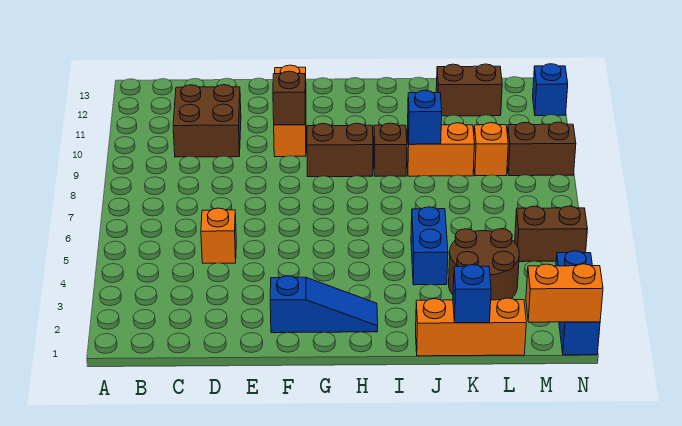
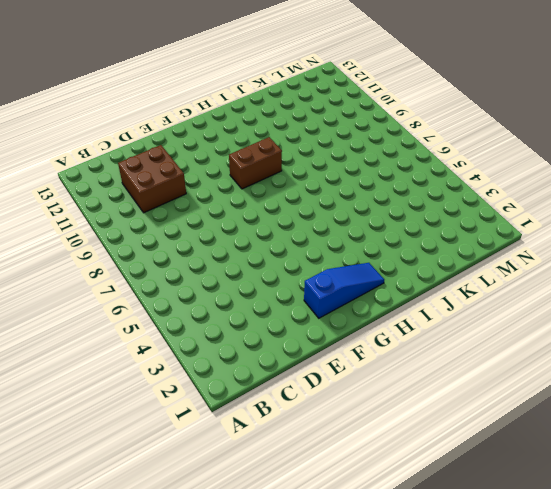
none -> orange brick D5 level 1
none -> orange brick F10:F12 level 1
none -> brown brick I9 level 1

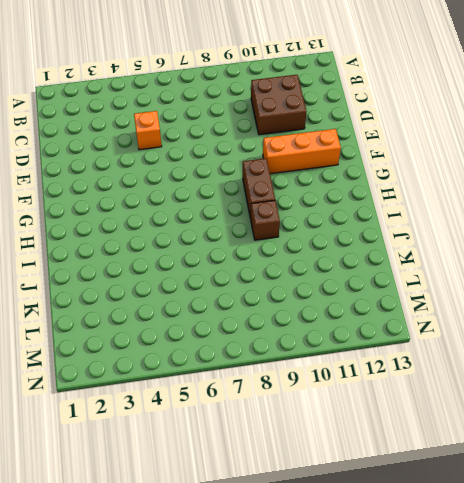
none -> blue slope F2:H2 level 1 top F
none -> orange brick J1:L1 level 1
none -> blue brick J4:J5 level 1

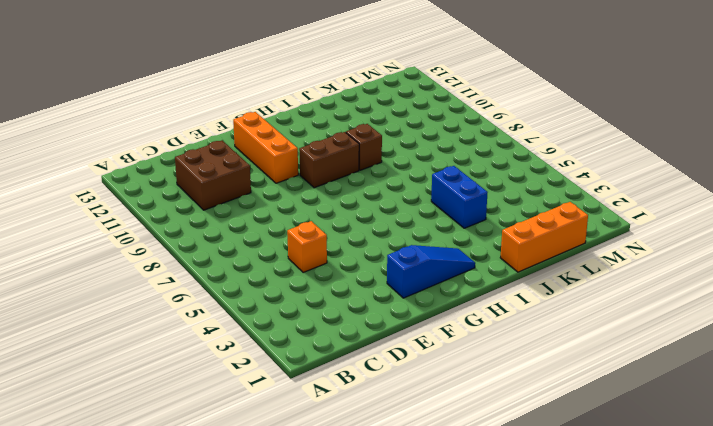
none -> orange brick J9:K9 level 1
none -> brown round brick K3:L4 level 1
none -> brown brick K12:L12 level 1

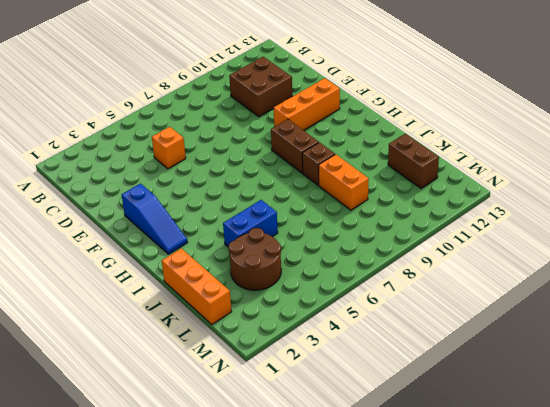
none -> orange brick L9 level 1
none -> brown brick M5:N5 level 1
none -> brown brick M9:N9 level 1

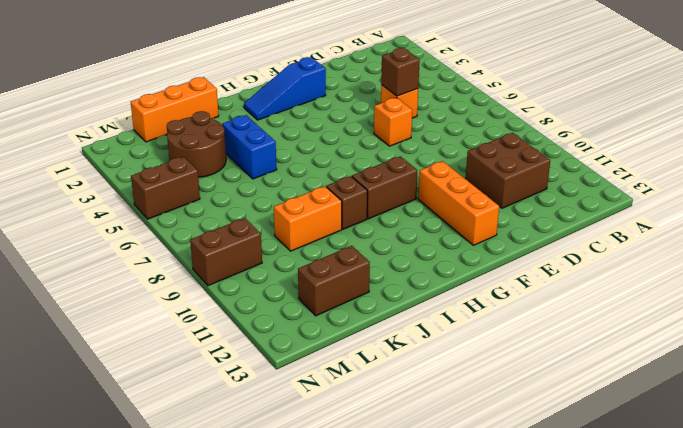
brown brick D5 level 2 -> brown brick F10 level 2
orange brick E6 level 1 -> orange brick L9 level 1
none -> blue brick N1:N3 level 1
none -> blue brick N12 level 1
none -> blue brick J9 level 2

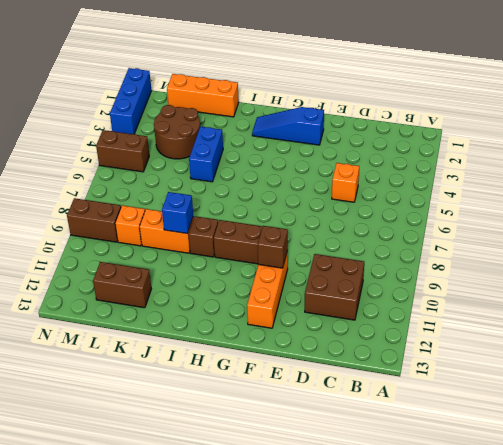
none -> blue brick N12 level 1
none -> blue brick K1 level 2
none -> orange brick M1:N1 level 2

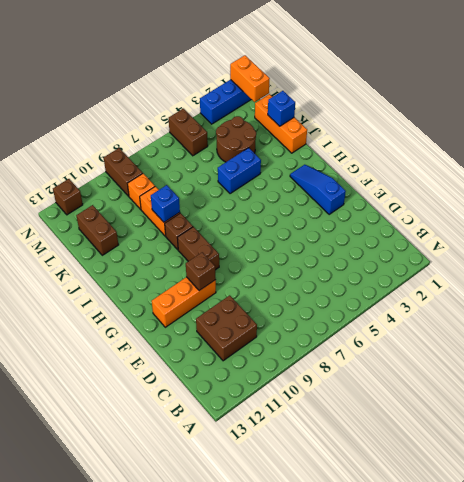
brown brick N12 level 1 -> blue brick N12 level 1
none -> orange brick D5 level 1

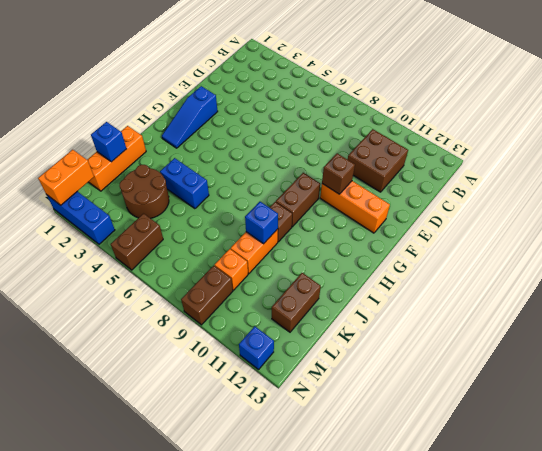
none -> orange brick D5 level 1

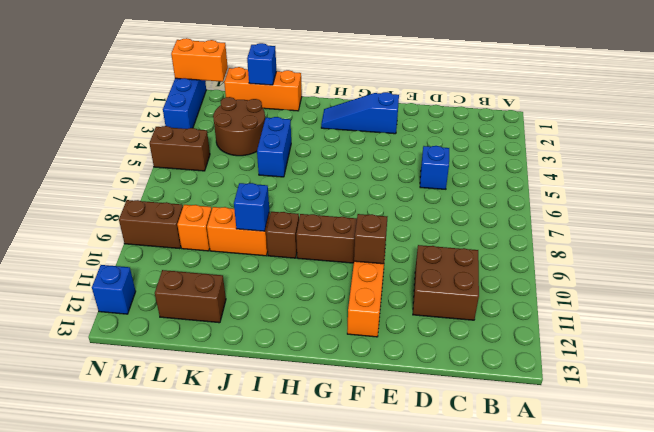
blue brick D5 level 1 -> orange brick D5 level 1

